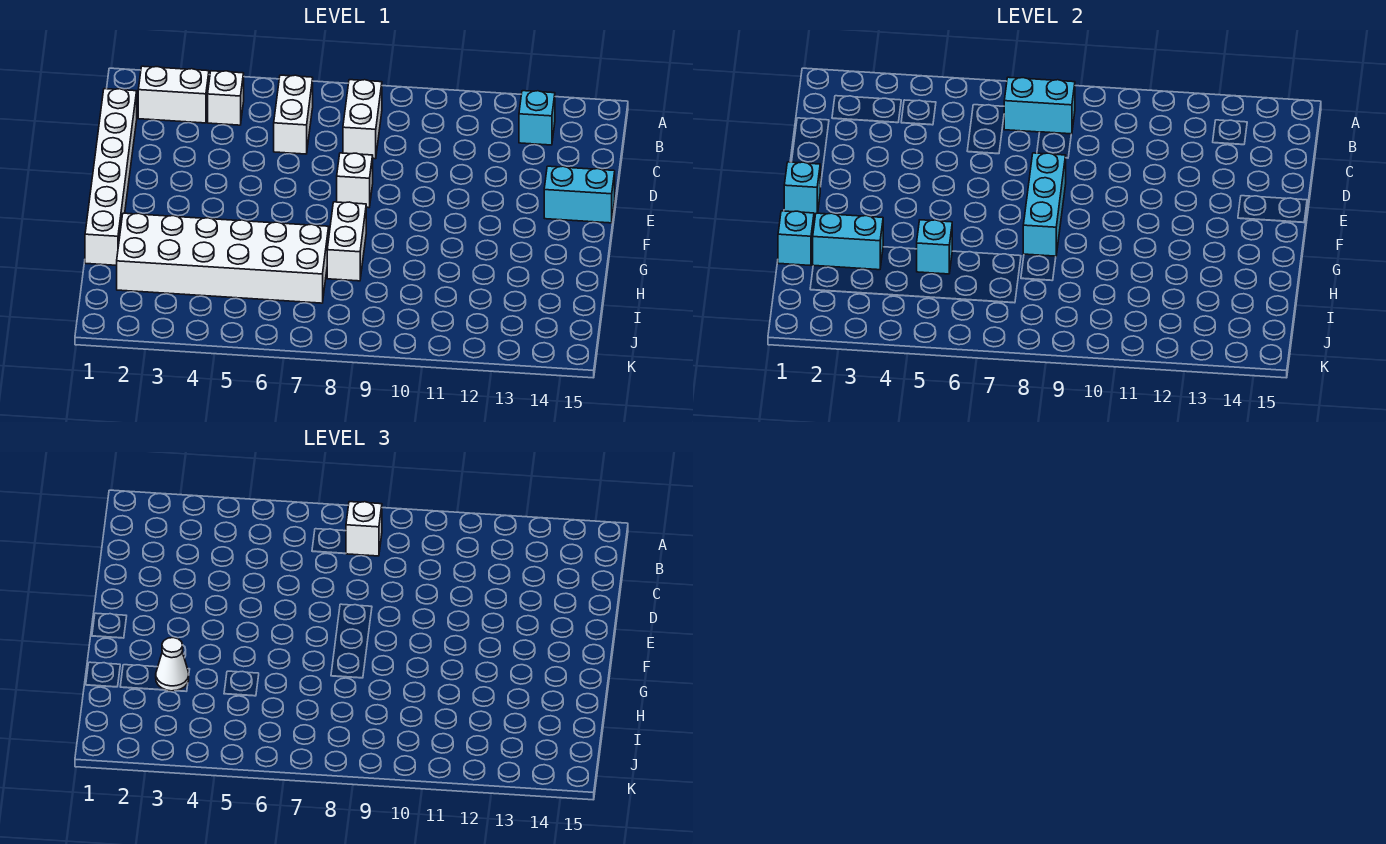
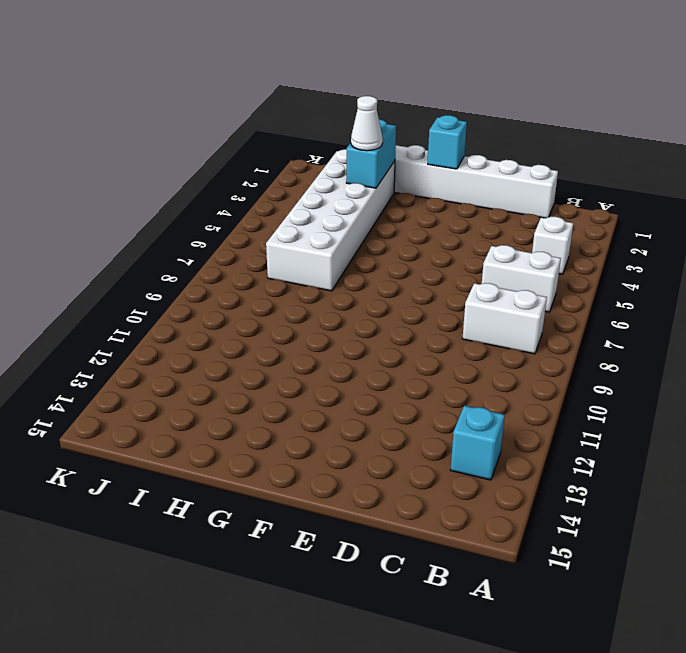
none -> white brick B2:B3 level 1
none -> white brick E8 level 1
none -> cyan brick E14:E15 level 1

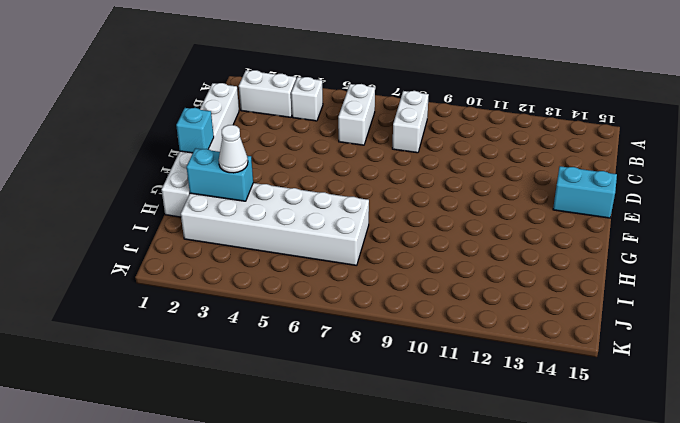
none -> cyan brick B13 level 1
none -> white brick E8 level 1
none -> white brick G8:H8 level 1

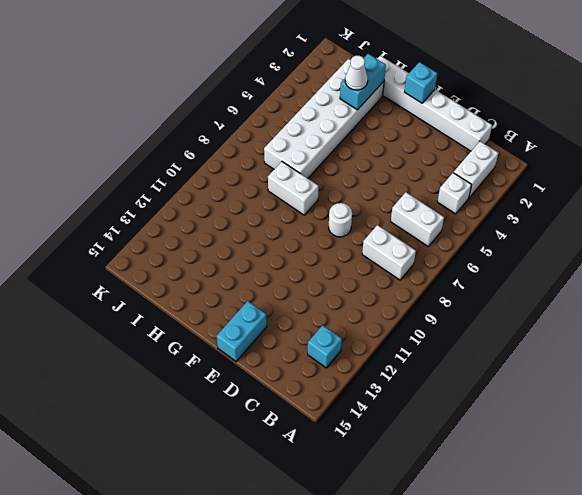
white round brick E8 level 1 -> white brick E8 level 1
none -> cyan brick B7:B8 level 2
none -> cyan brick E8:G8 level 2
none -> cyan brick H1 level 2

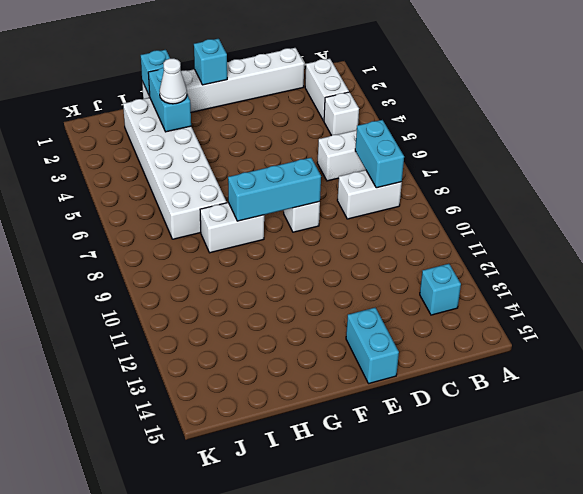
none -> cyan brick H5 level 2
none -> white brick B8 level 3

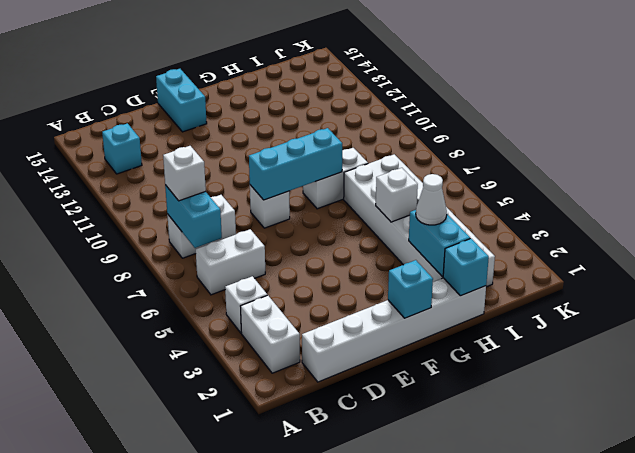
white brick H5 level 2 -> cyan brick H5 level 2

